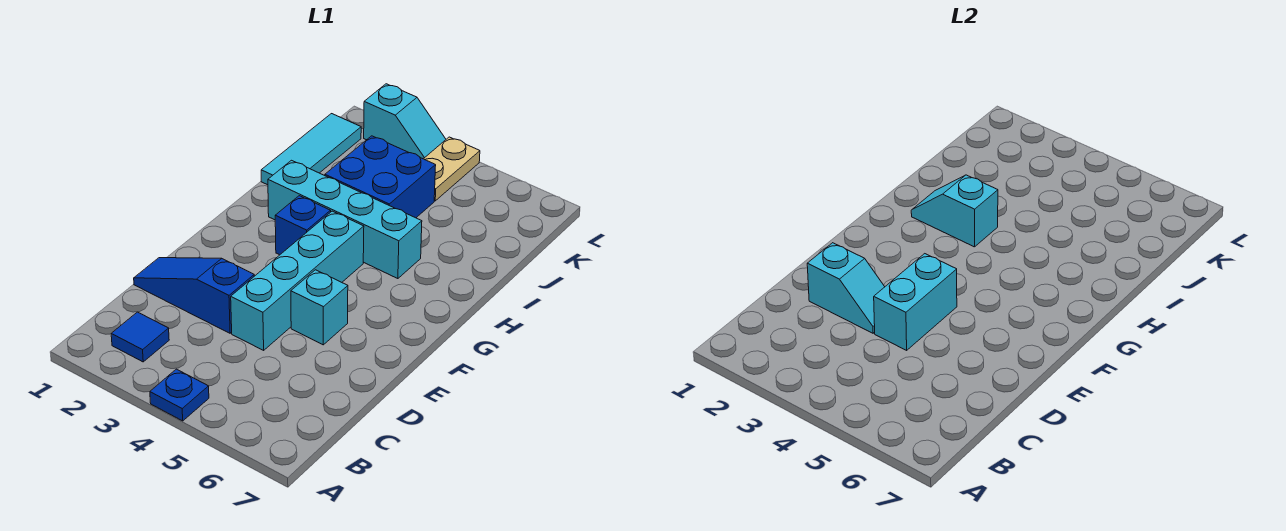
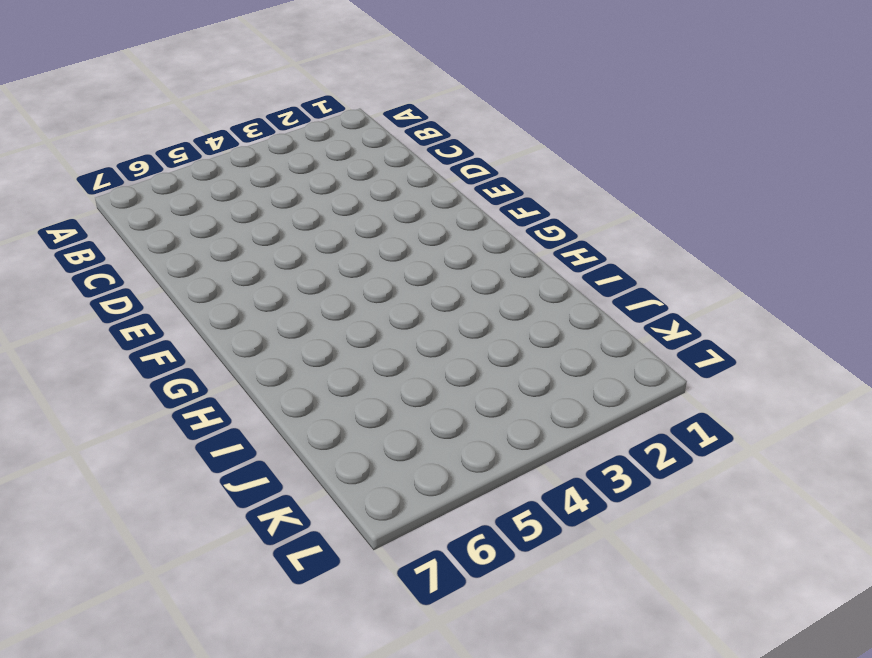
none -> blue plate A4 level 1
none -> blue tile B2 level 1
none -> blue slope D1:D3 level 1 top 3

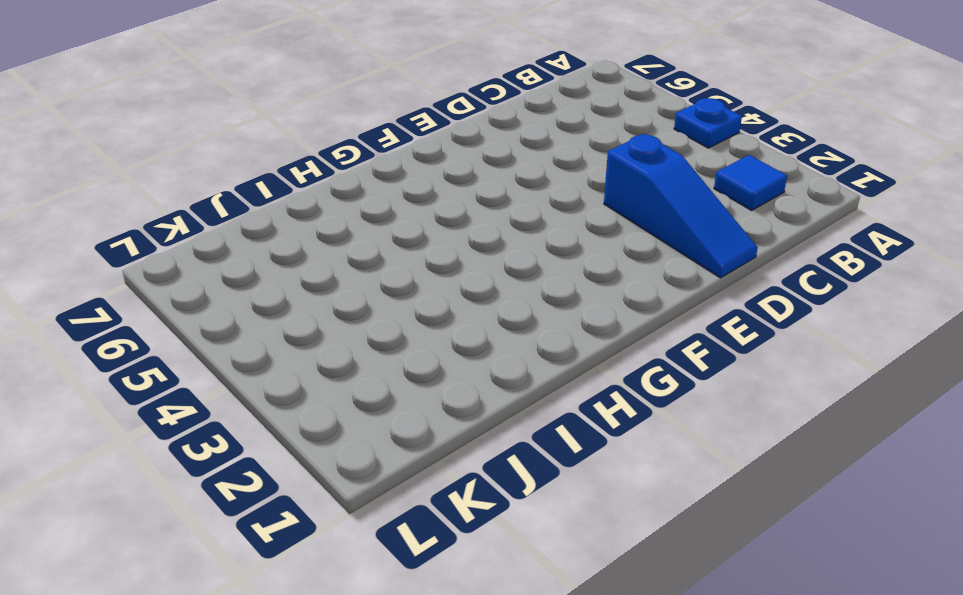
none -> cyan brick D4:G4 level 1
none -> cyan brick E5 level 1
none -> blue brick G3 level 1

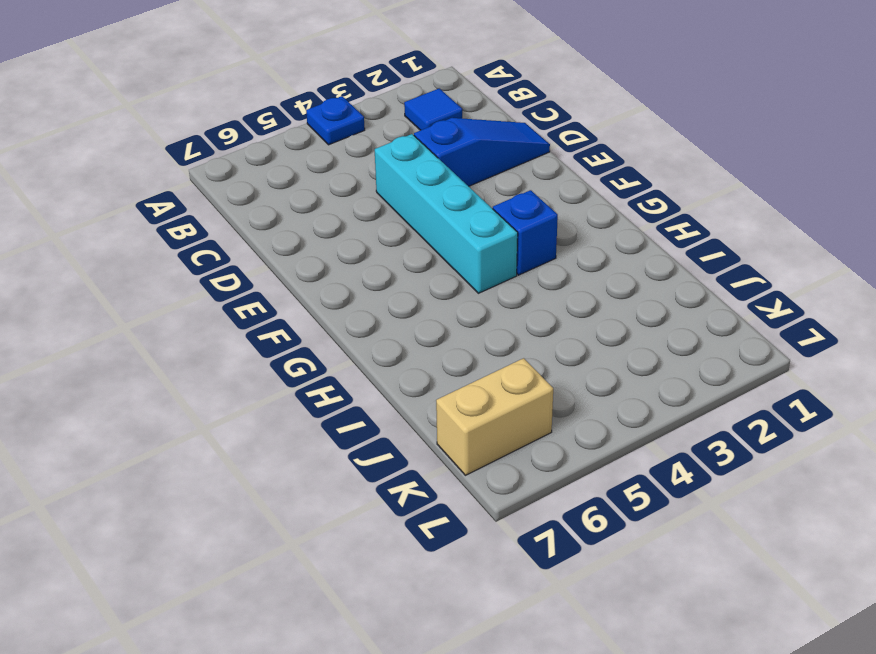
tan brick K6:K7 level 1 -> none
none -> cyan brick E5 level 1
none -> cyan brick H2:H5 level 1
none -> cyan tile I1:K1 level 1

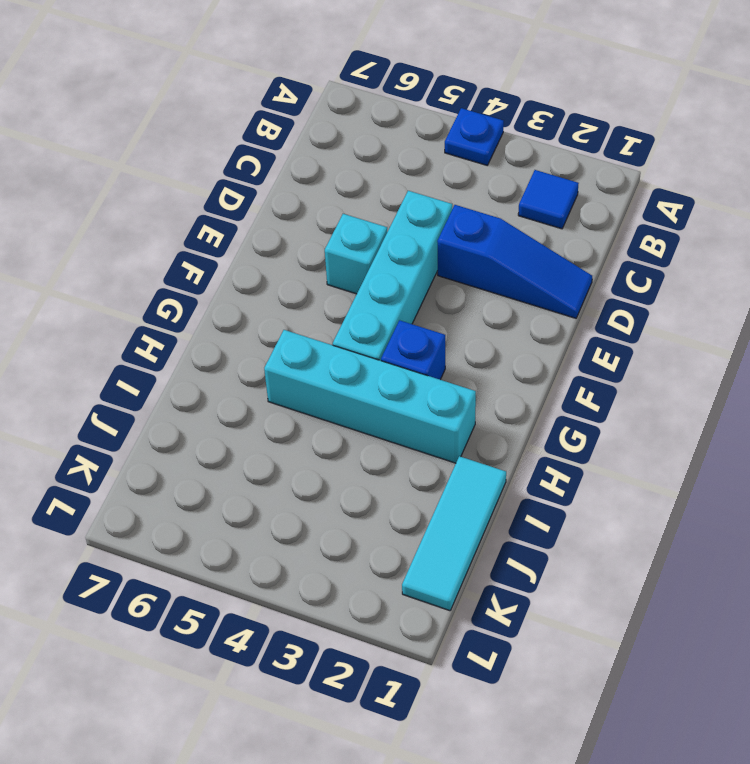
none -> blue brick I3:J4 level 1
none -> tan plate K4:L4 level 1
none -> cyan slope L2:L3 level 1 top 2

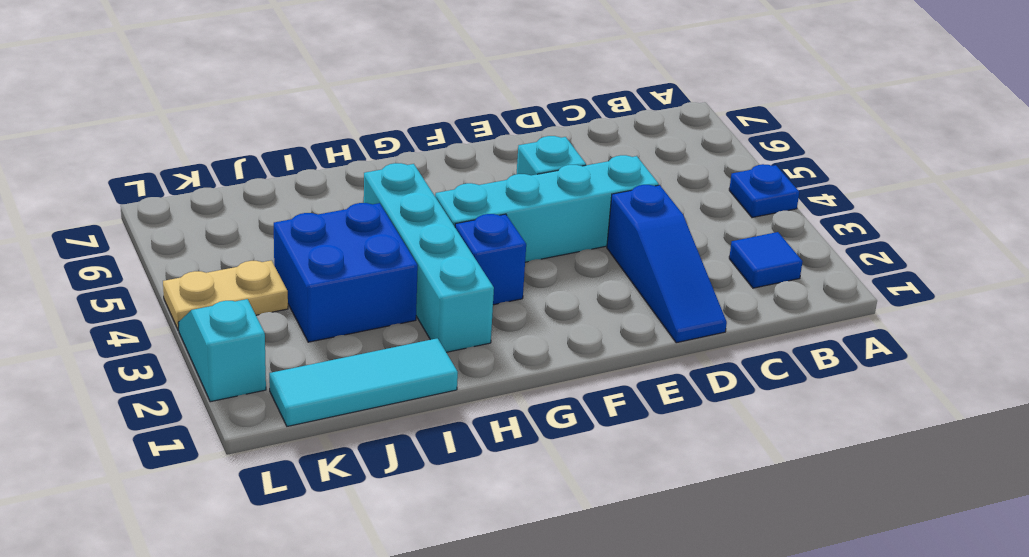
none -> cyan slope D2:D3 level 2 top 2
none -> cyan brick D4:E4 level 2
none -> cyan slope H2:H3 level 2 top 3

